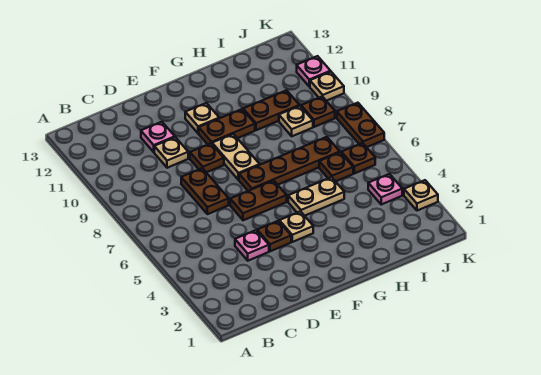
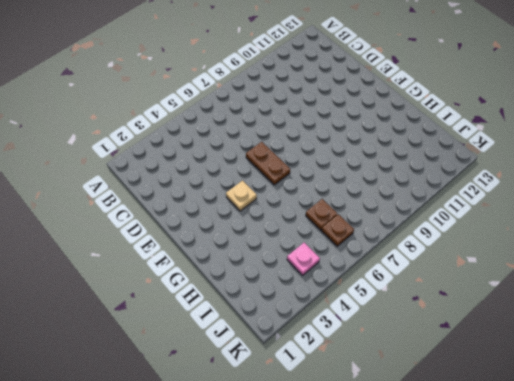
none -> pink plate D4 level 1
none -> brown plate D7:D8 level 1
none -> tan plate D10 level 1

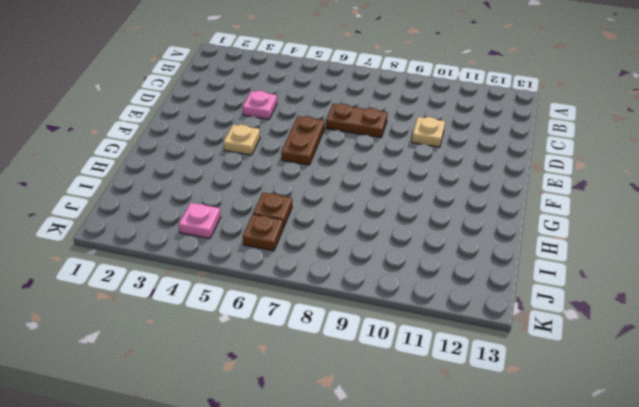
none -> pink plate D11 level 1
none -> brown plate E4 level 1
none -> brown plate E9 level 1

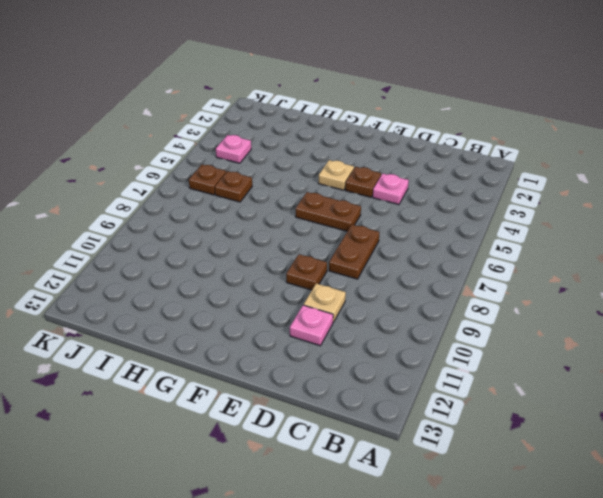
none -> brown plate F7:I7 level 1
none -> tan plate F8:F9 level 1
none -> brown plate F10:G10 level 1

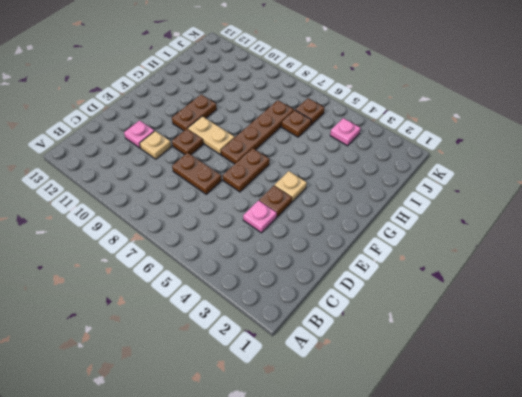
none -> tan plate F11 level 1
none -> tan plate G5:H5 level 1
none -> brown plate H10:I10 level 1

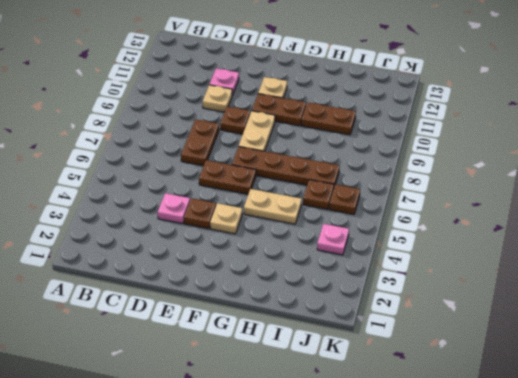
none -> tan plate I9 level 1
none -> brown plate J9 level 1
none -> tan plate K3 level 1

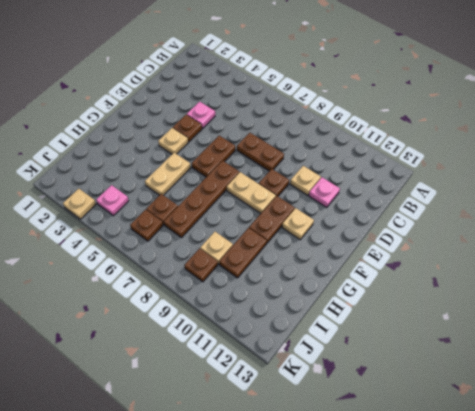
none -> brown plate K7:K8 level 1
none -> tan plate K10 level 1
none -> pink plate K11 level 1

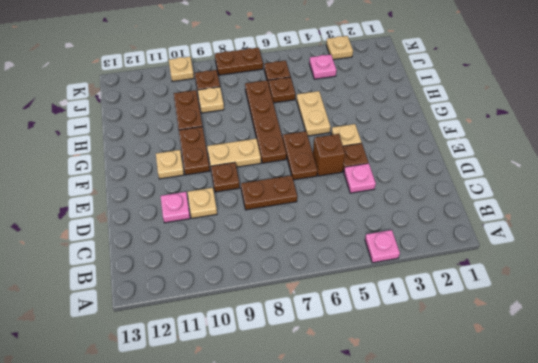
pink plate A4 level 1 -> pink plate K11 level 1
brown brick E5 level 1 -> none

